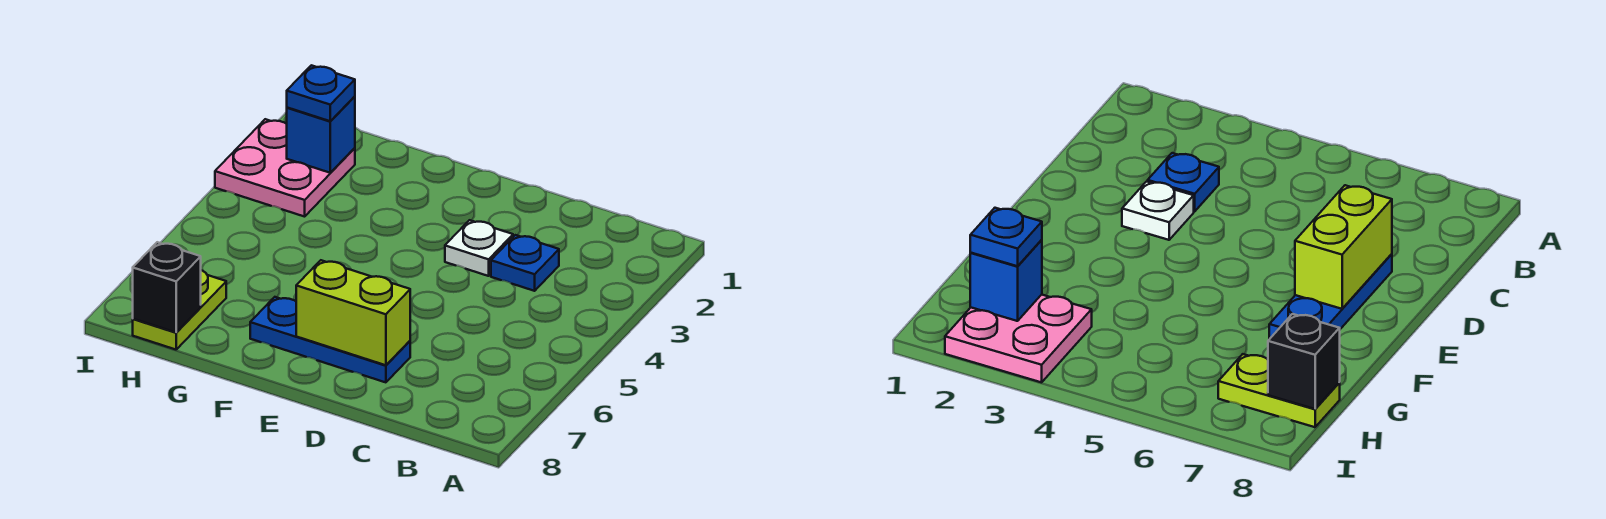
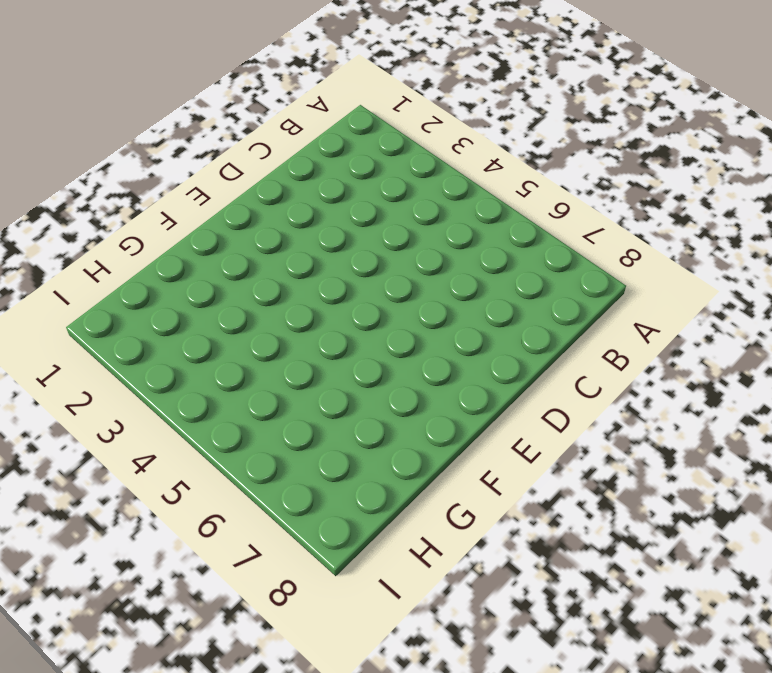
none -> blue plate C3 level 1
none -> white plate D3 level 1

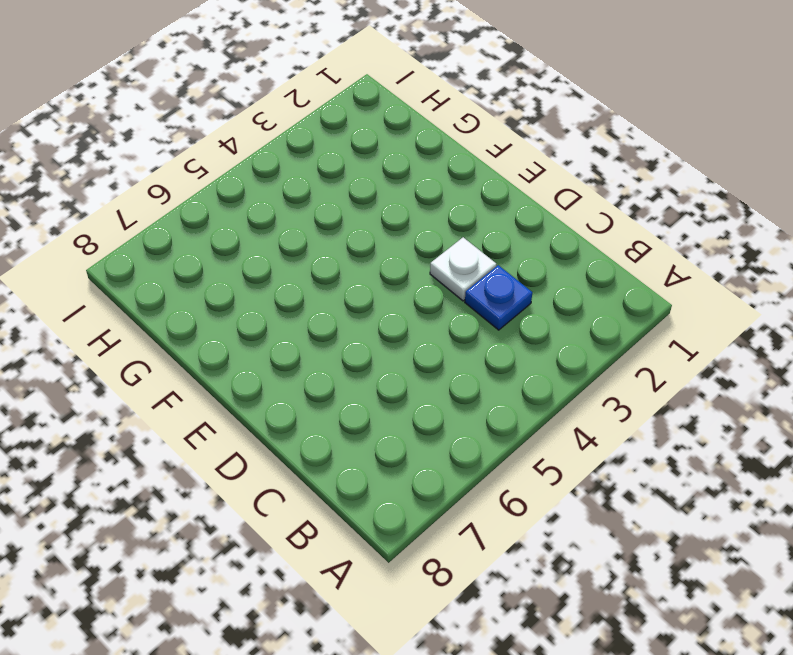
none -> blue plate D7:F7 level 1
none -> pink plate H2:I3 level 1

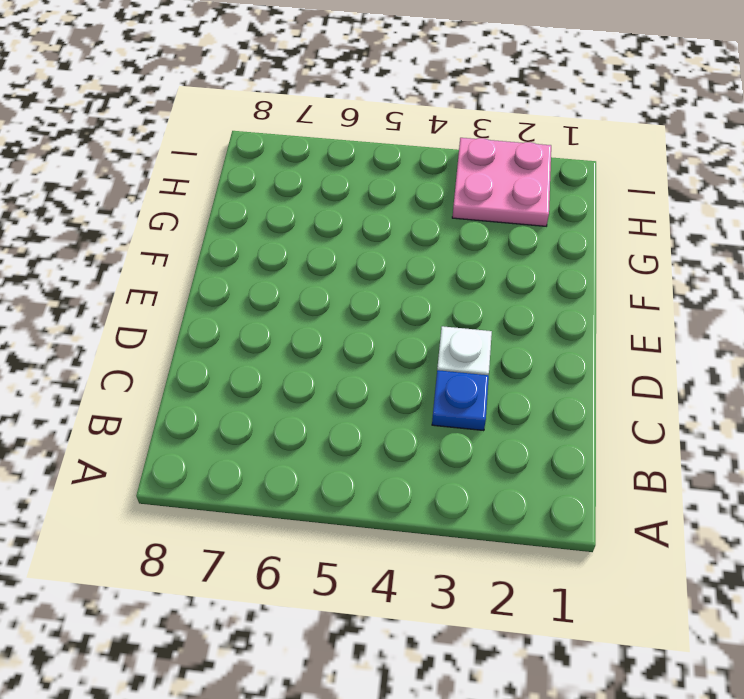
none -> blue plate D7:F7 level 1
none -> lime plate H7:H8 level 1

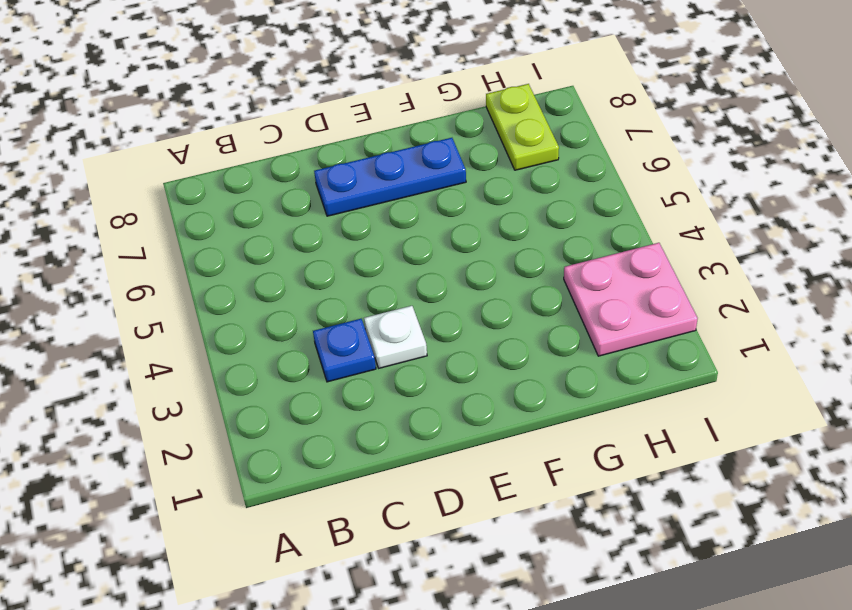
none -> lime brick D7:E7 level 2
none -> blue brick H2 level 2

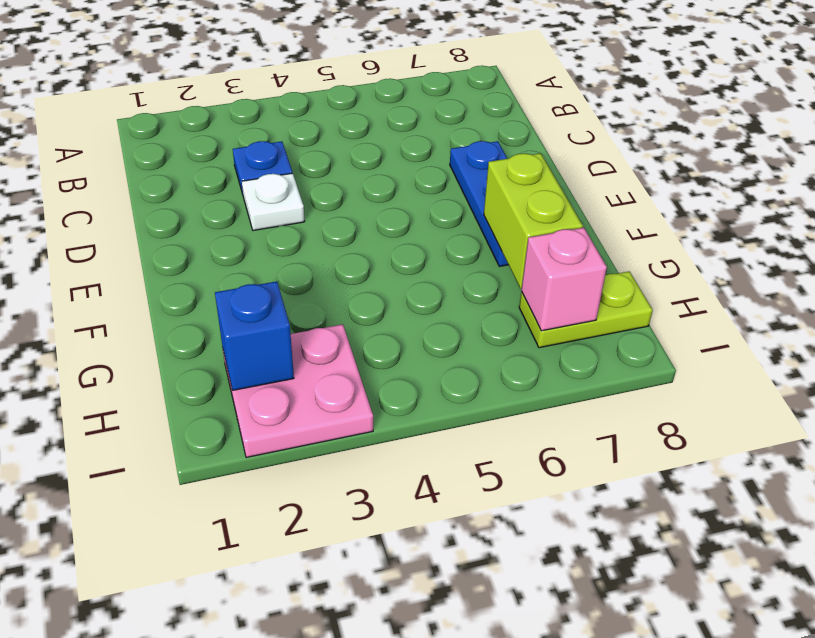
lime brick F7:G7 level 2 -> lime brick D7:E7 level 2
pink brick H7 level 2 -> none
none -> black brick H8 level 2
none -> blue plate H2 level 3

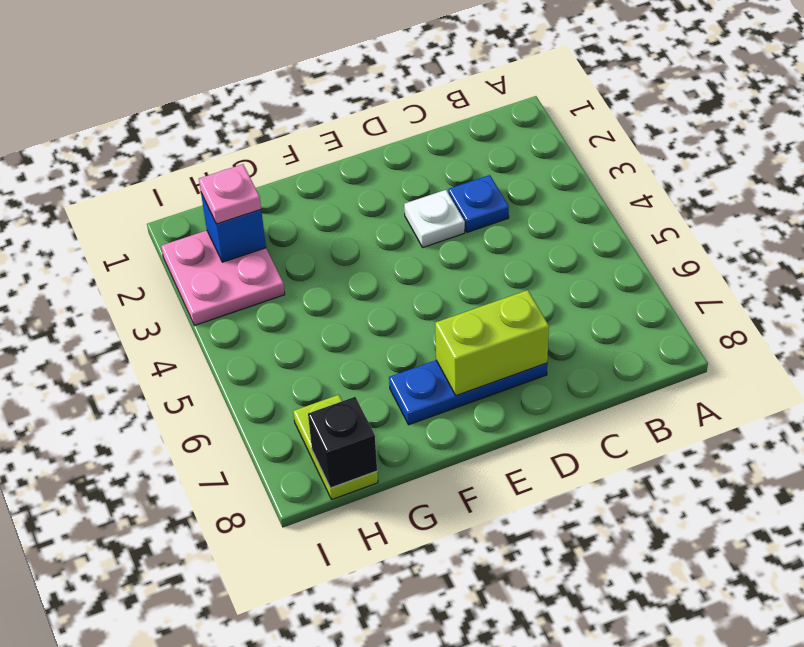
pink plate H2 level 3 -> blue plate H2 level 3

